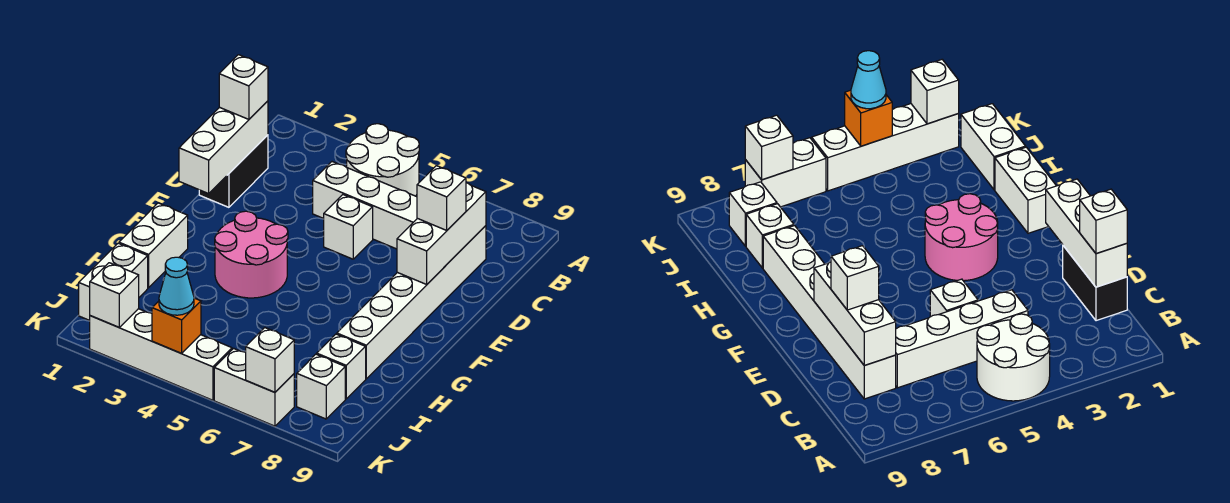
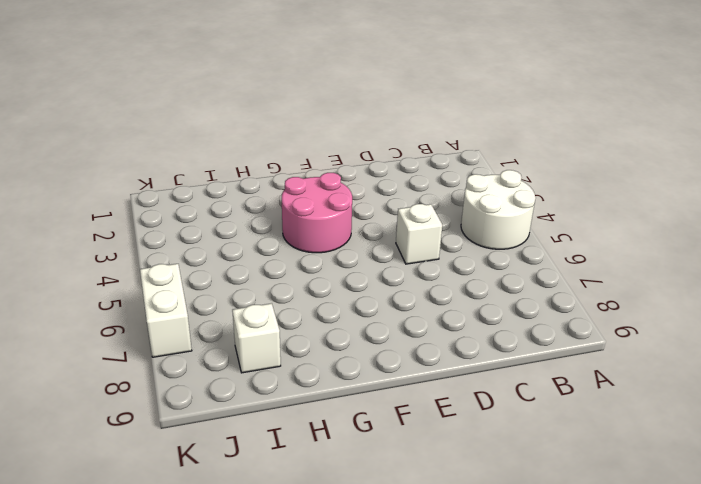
none -> black brick C1:D1 level 1
none -> white brick C4:C7 level 1
none -> white brick C8:H8 level 1

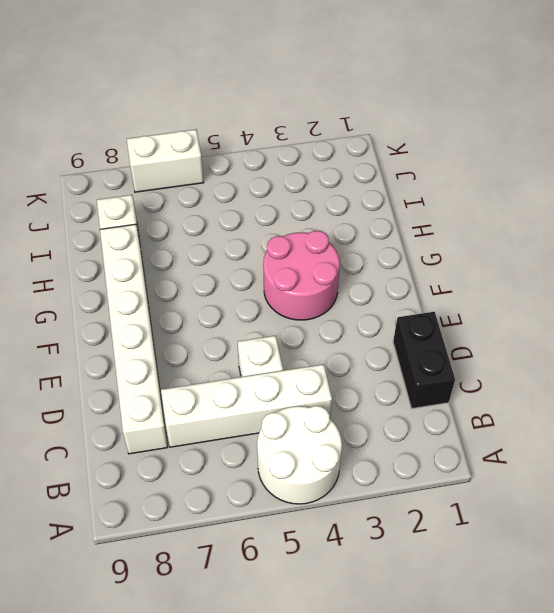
none -> white brick G1:H1 level 1
none -> white brick I1:J1 level 1
none -> white brick J8 level 1

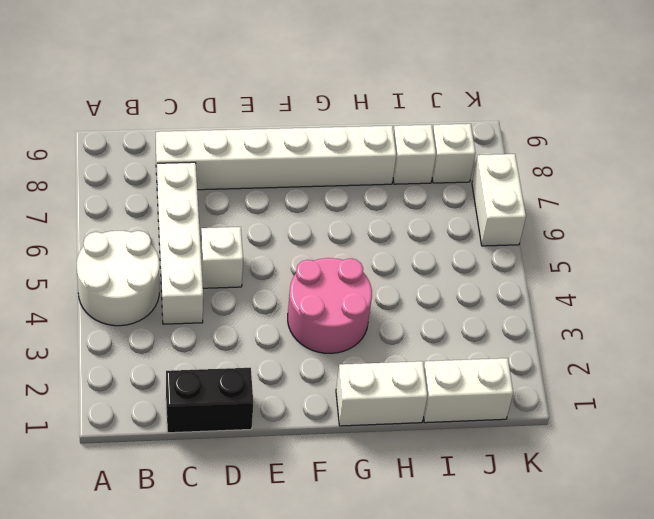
none -> white brick K2:K5 level 1
none -> white brick C1:E1 level 2
none -> white brick C8:E8 level 2

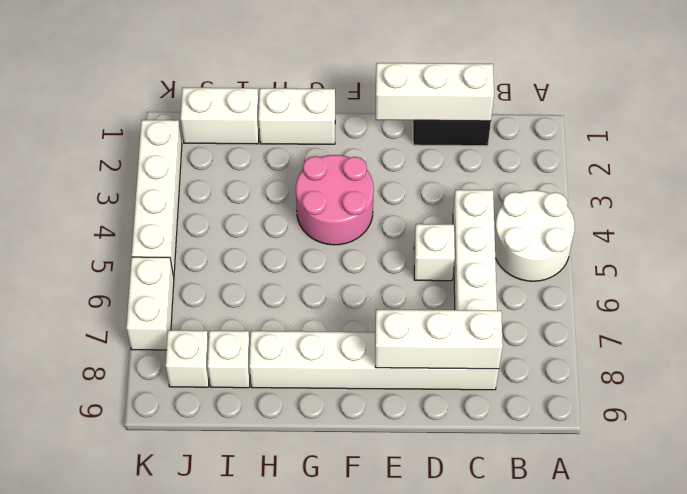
none -> white brick K2 level 2
none -> orange brick K4 level 2
none -> white brick K7 level 2

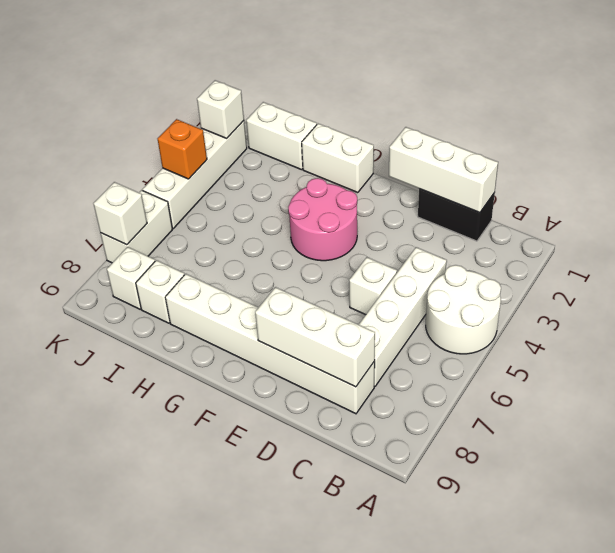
none -> white brick C1 level 3
none -> white brick D8 level 3
none -> cyan cone K4 level 3

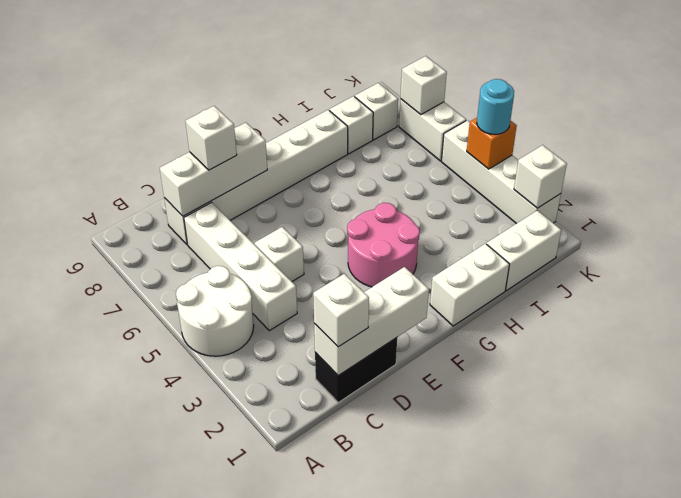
cyan round brick K4 level 3 -> cyan cone K4 level 3

